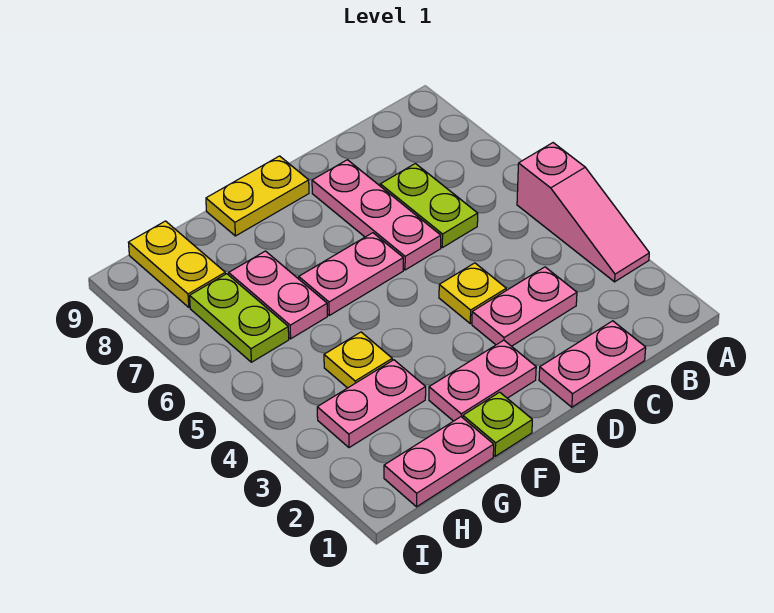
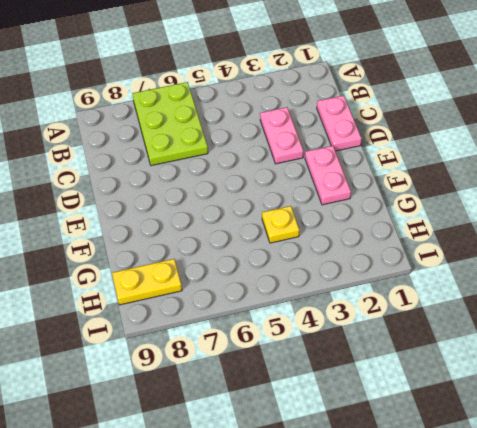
lime plate A6:C7 level 1 -> lime plate C6:C7 level 1
none -> pink slope A3:A5 level 1 top 5
none -> yellow plate D4 level 1
none -> pink plate D6:D8 level 1

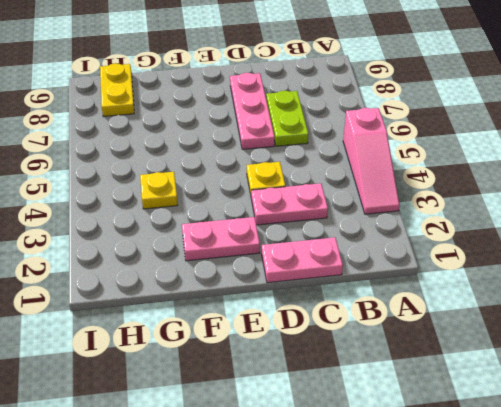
none -> pink plate E6:F6 level 1
none -> yellow plate E9:F9 level 1
none -> lime plate F1 level 1

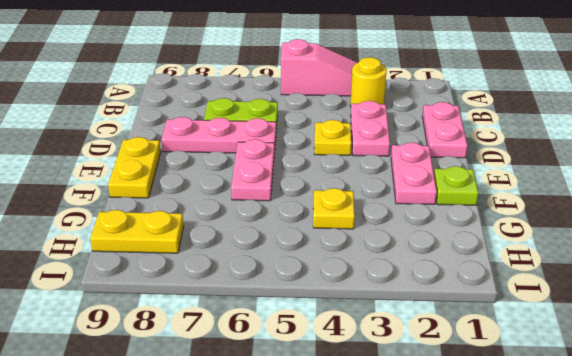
yellow round brick B3 level 1 -> none
none -> pink plate G1:H1 level 1
none -> pink plate G3:H3 level 1
none -> pink plate G6:G7 level 1

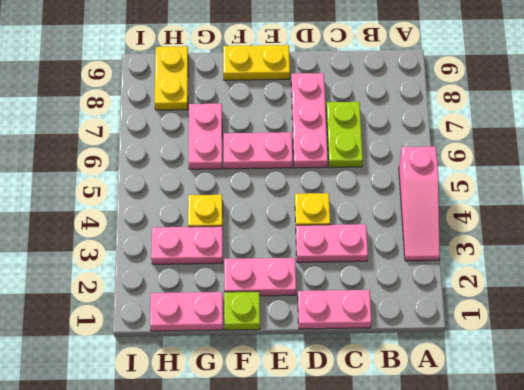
none -> lime plate H6:H7 level 1

